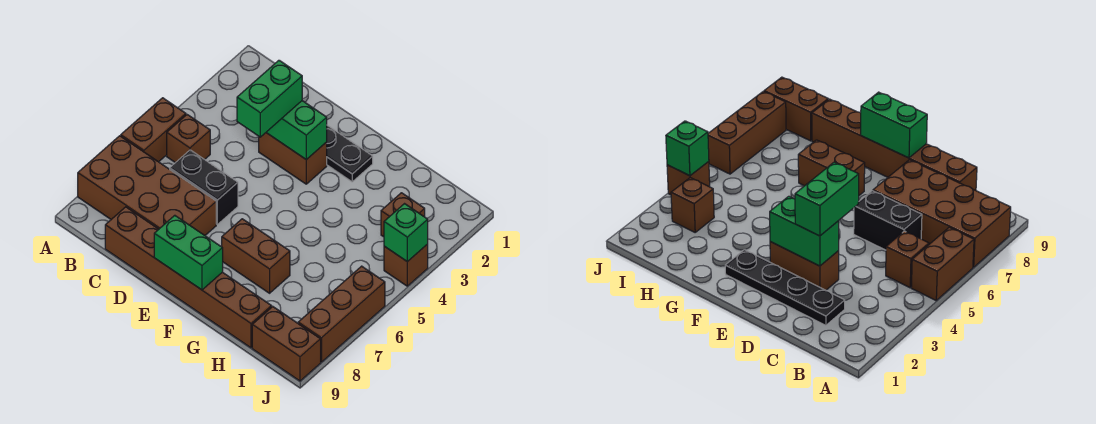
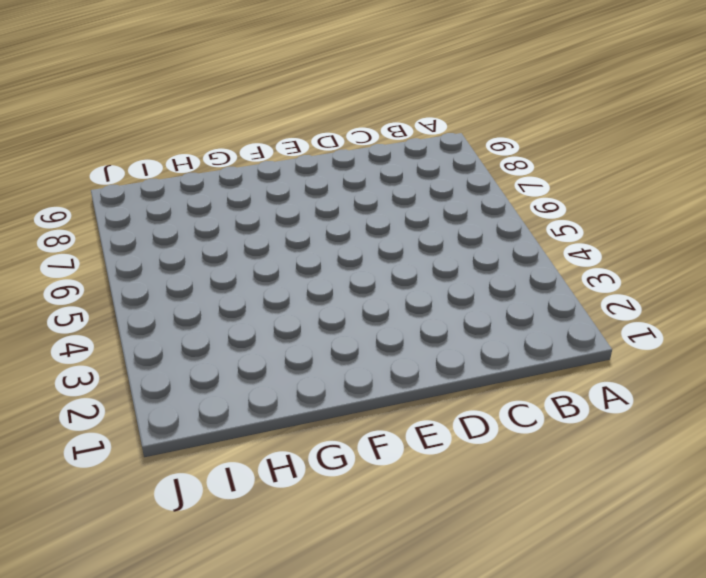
none -> brown brick A5:A6 level 1
none -> brown brick A7:D8 level 1
none -> brown brick B5 level 1

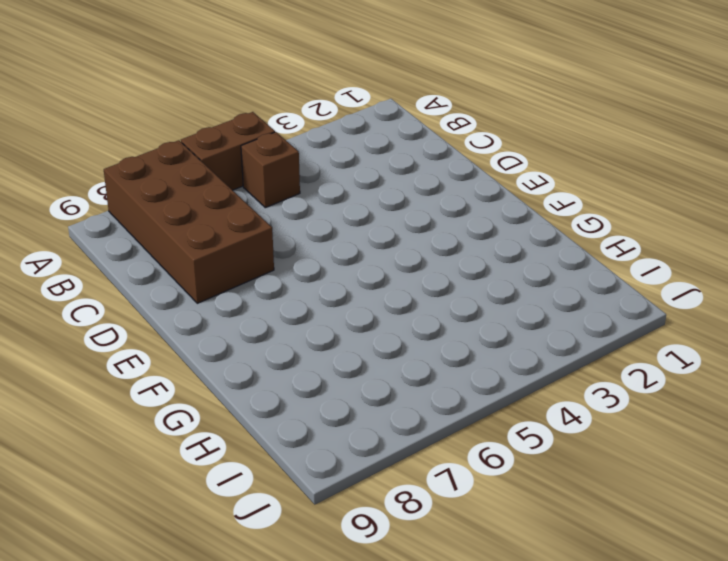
none -> black plate C2:F2 level 1
none -> black brick C6:D6 level 1
none -> brown brick C9:H9 level 1

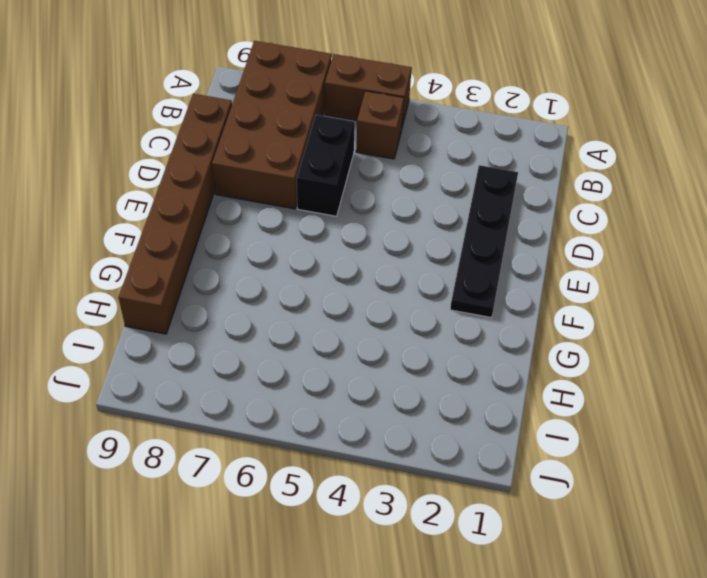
none -> brown brick D3:E3 level 1
none -> brown brick F7:G7 level 1
none -> brown brick I3 level 1

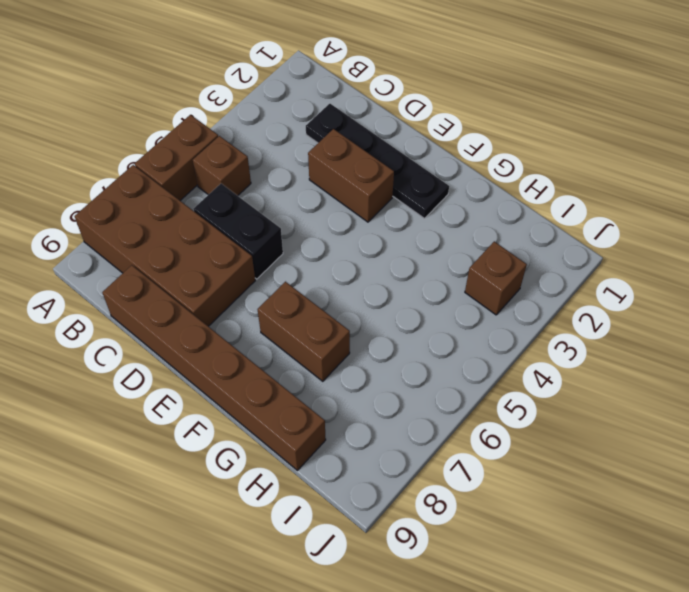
none -> brown brick I9:J9 level 1
none -> brown brick J4 level 1
none -> brown brick J6:J8 level 1

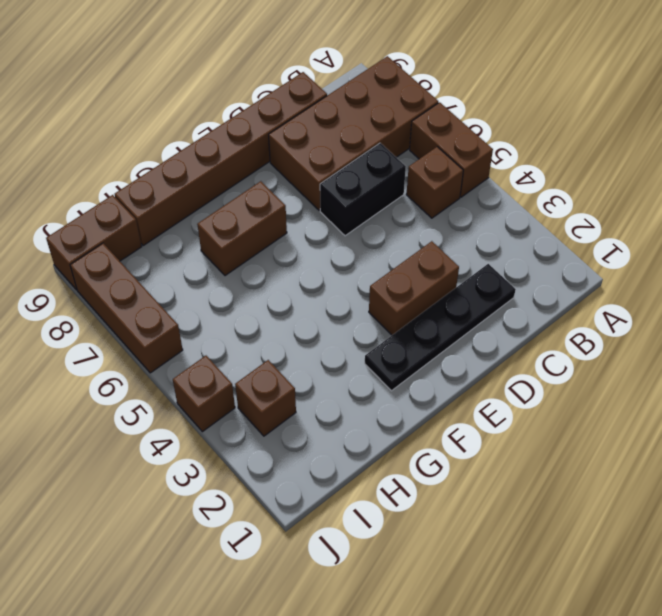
none -> green brick D3:E3 level 2
none -> green brick E9:F9 level 2
none -> green brick J4 level 2

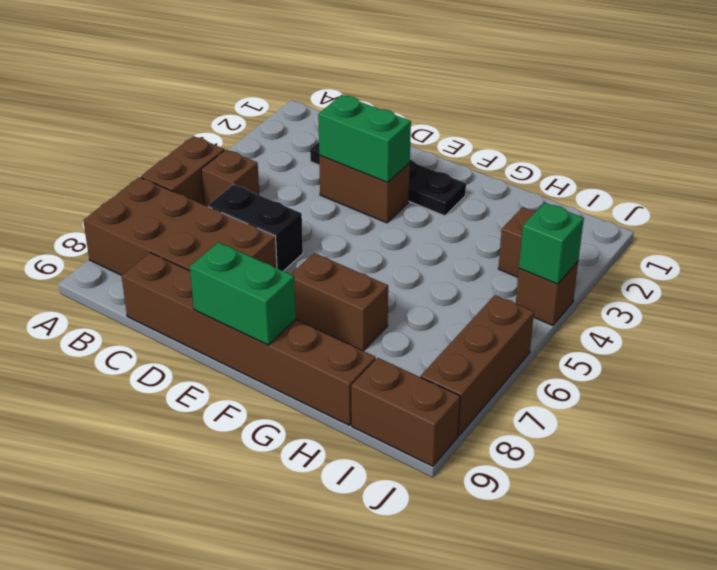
none -> green brick D3:D4 level 3

